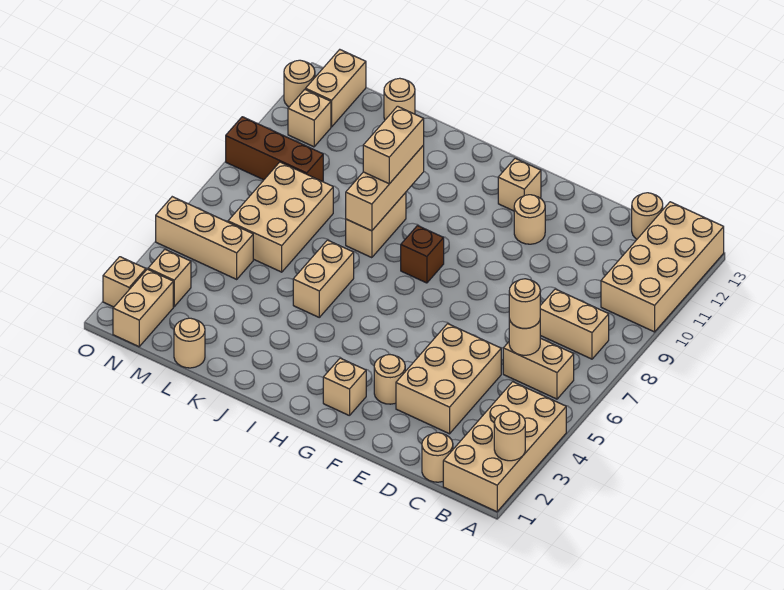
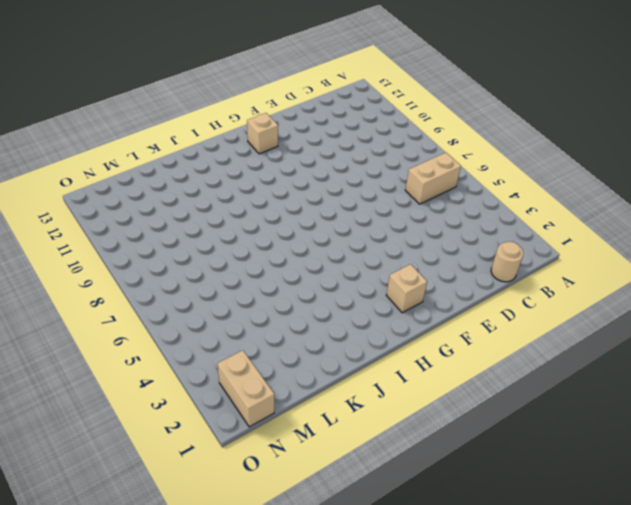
none -> tan brick A1:B4 level 1
none -> tan brick A10:B13 level 1
none -> tan brick B8:C8 level 1
none -> tan round brick C13 level 1

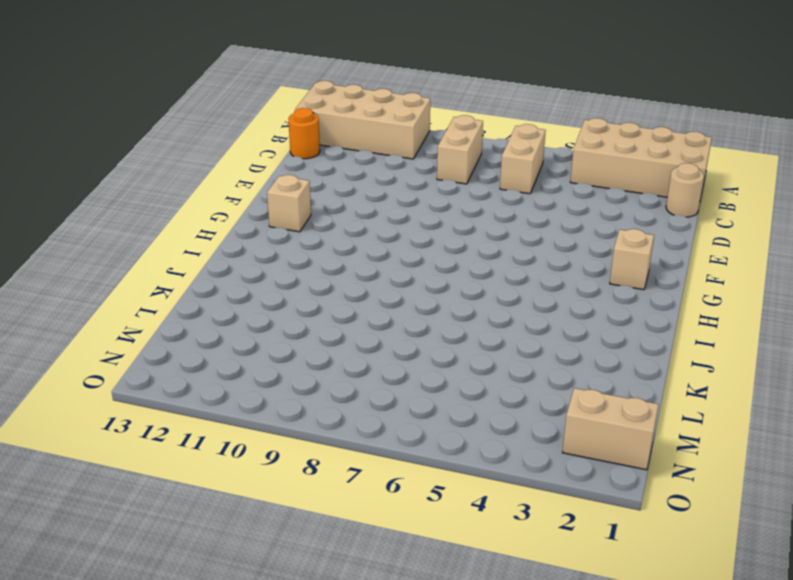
orange round brick C13 level 1 -> tan round brick C13 level 1
none -> tan brick D3:E5 level 1
none -> tan round brick F3 level 1
none -> tan round brick F11 level 1
none -> brown brick H8 level 1

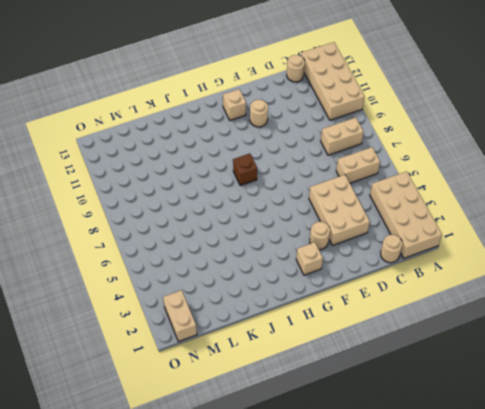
none -> tan brick J5:J6 level 1
none -> tan brick J8:J9 level 1
none -> tan round brick L1 level 1
none -> tan brick L6:M8 level 1

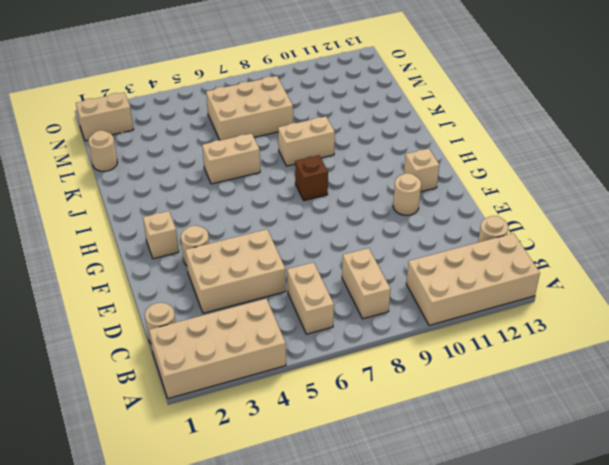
none -> tan round brick L13 level 1
none -> tan brick M5:O5 level 1
none -> brown brick M9:O9 level 1
none -> tan brick N3 level 1

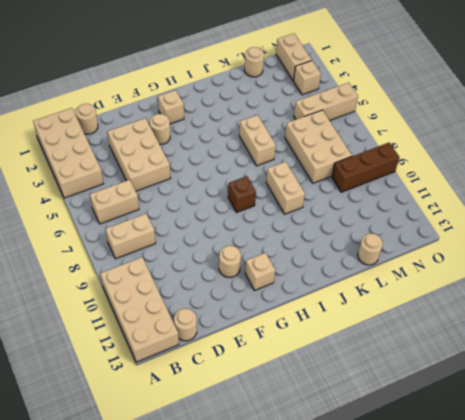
none -> tan brick N11 level 1
none -> tan brick N12:N13 level 1
none -> tan brick O2 level 1
none -> tan round brick O12 level 1

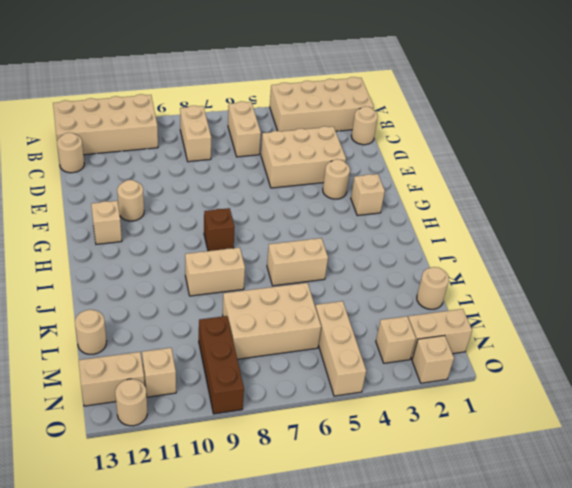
none -> tan round brick A2 level 2
none -> tan round brick C6 level 2
none -> tan brick J8:J10 level 2
none -> tan round brick C6 level 3

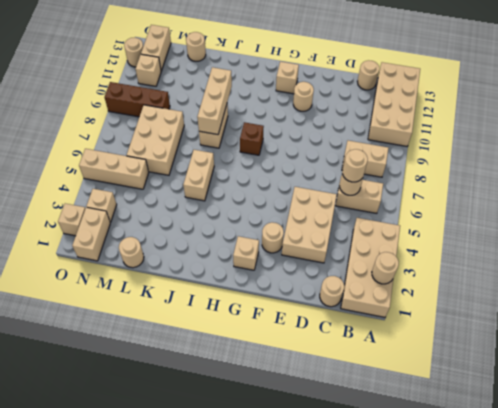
none -> tan brick J9:J10 level 3

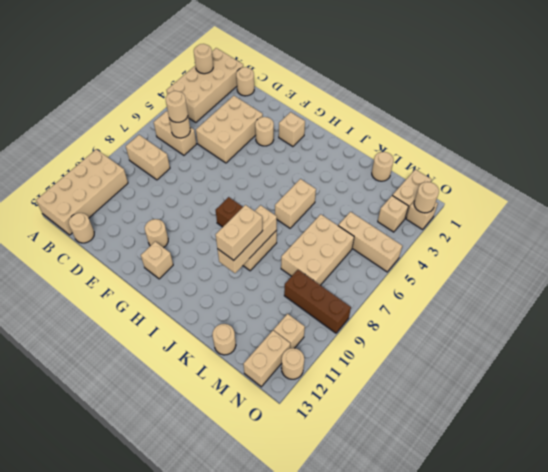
tan round brick O2 level 2 -> none

